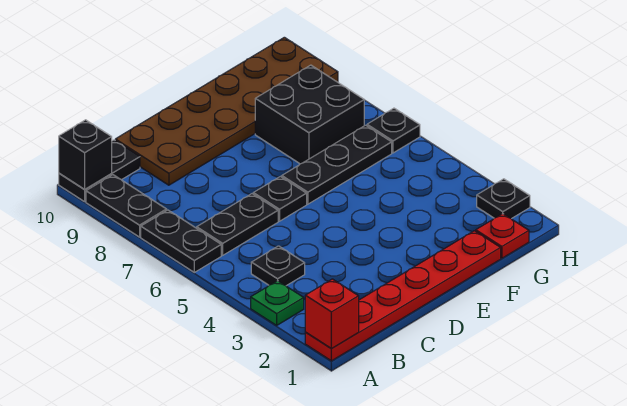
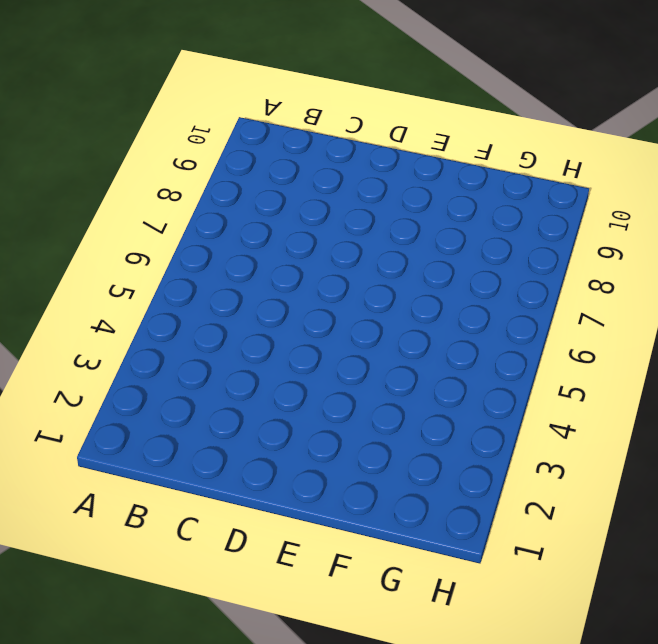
none -> red plate A1:F1 level 1
none -> green plate A3 level 1
none -> black plate A6:A7 level 1

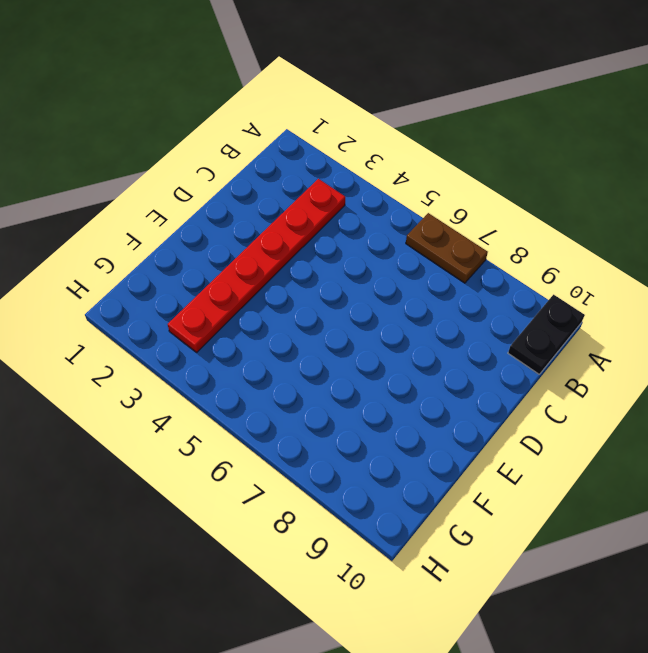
brown plate A6:A7 level 1 -> black plate A6:A7 level 1
red plate B3:G3 level 1 -> red plate A1:F1 level 1
none -> green plate A3 level 1
none -> black plate A8:A9 level 1
none -> black plate B4 level 1

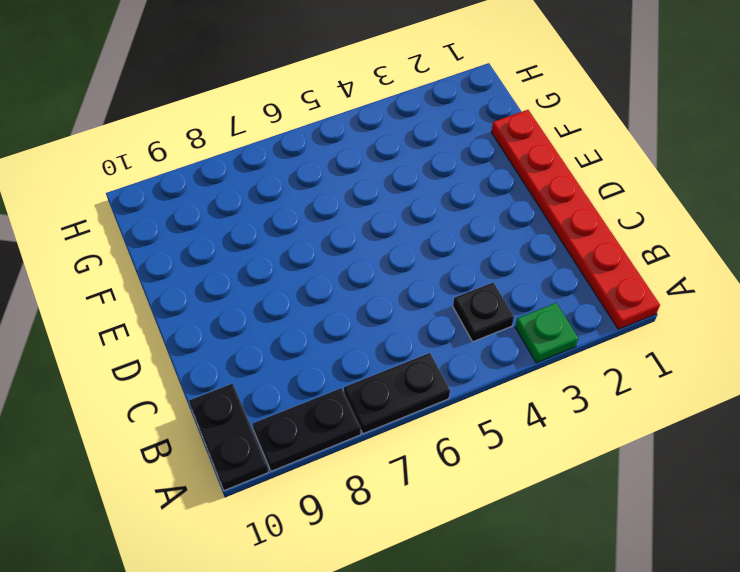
none -> black plate B6:C6 level 1
none -> brown plate C9:H10 level 1
none -> black plate D6 level 1

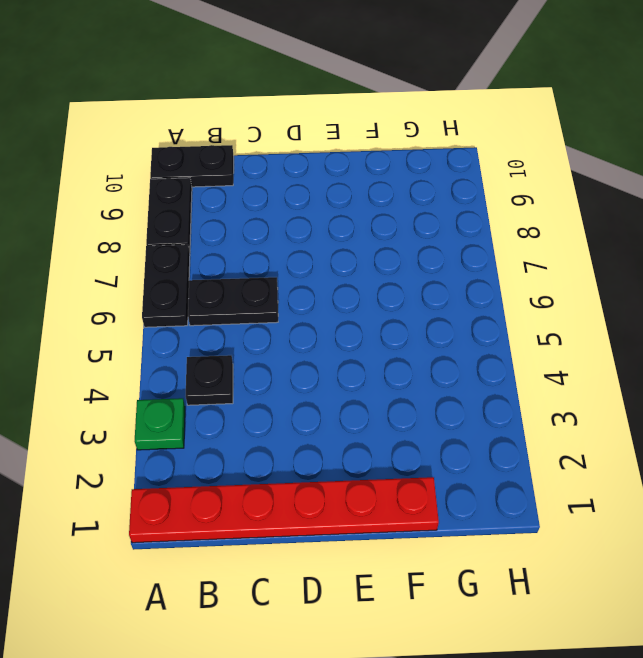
none -> brown plate C9:H10 level 1
none -> black plate D6 level 1
none -> black plate E6:G6 level 1

